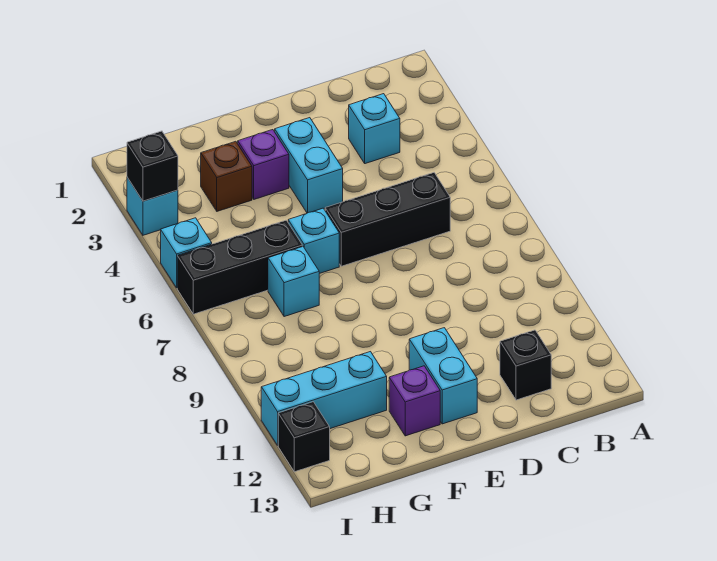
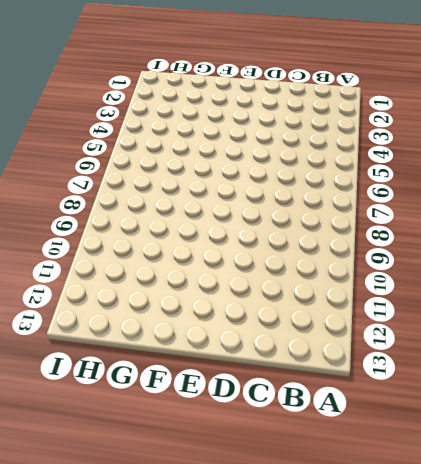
none -> cyan brick C3 level 1
none -> black brick C6:E6 level 1
none -> black brick C12 level 1

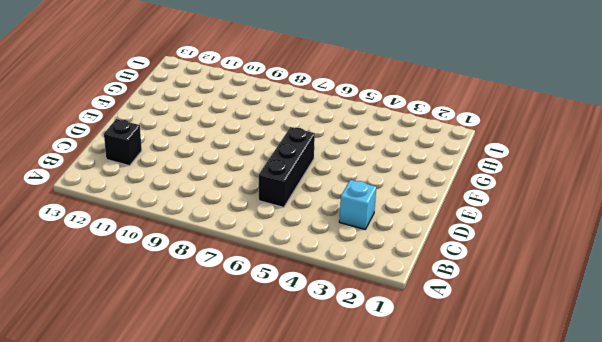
none -> cyan brick E3:E4 level 1
none -> cyan brick E11:E12 level 1
none -> purple brick F3 level 1

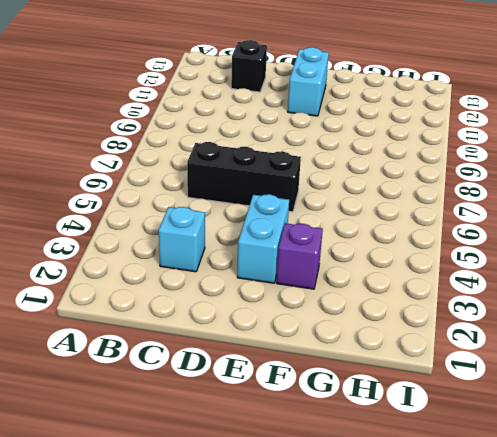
none -> cyan brick F6 level 1
none -> purple brick F12 level 1
none -> brown brick G3 level 1

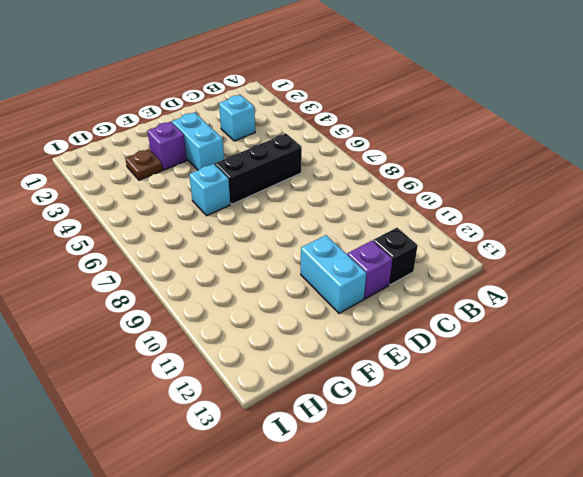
purple brick D12 level 1 -> purple brick F12 level 1
brown plate G3 level 1 -> brown brick G3 level 1
none -> black brick G6:I6 level 1
none -> cyan brick G7 level 1
none -> cyan brick G11:I11 level 1

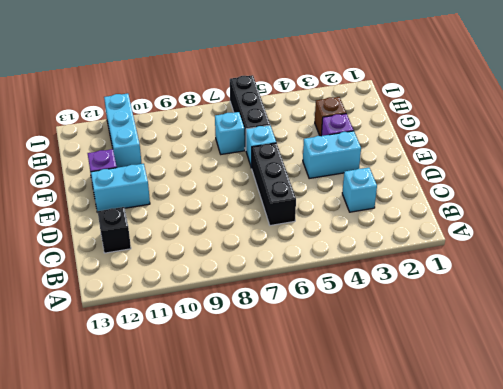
none -> cyan brick I3 level 1
none -> cyan brick I5 level 1
none -> black brick I12 level 1

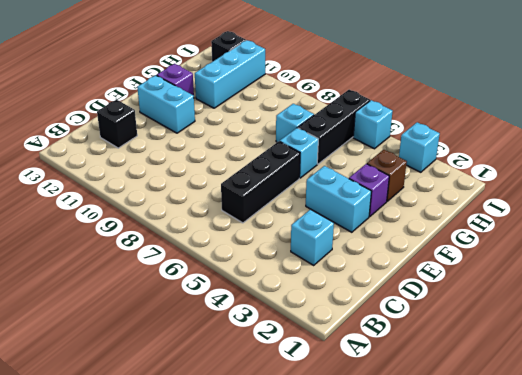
none -> black brick I3 level 2

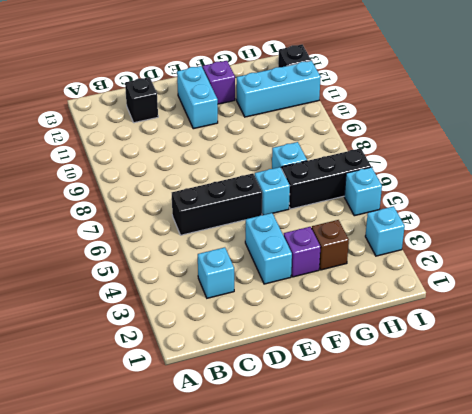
none -> black brick I3 level 2

